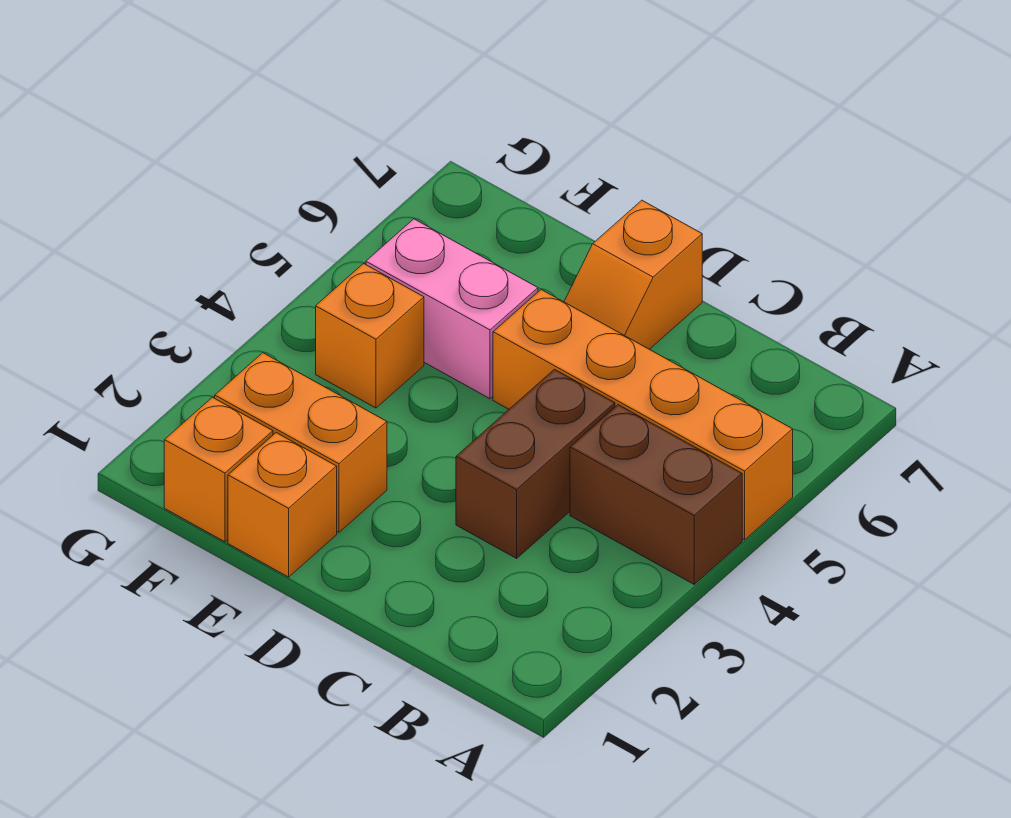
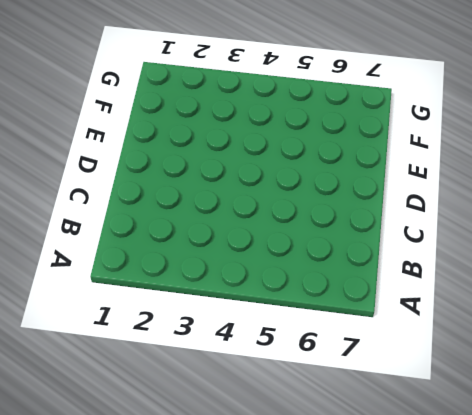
none -> brown brick A4:B4 level 1
none -> orange brick A5:D5 level 1

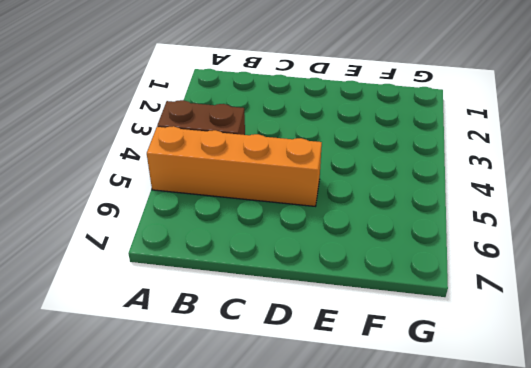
none -> brown brick C3:C4 level 1
none -> orange slope D6:D7 level 1 top 7

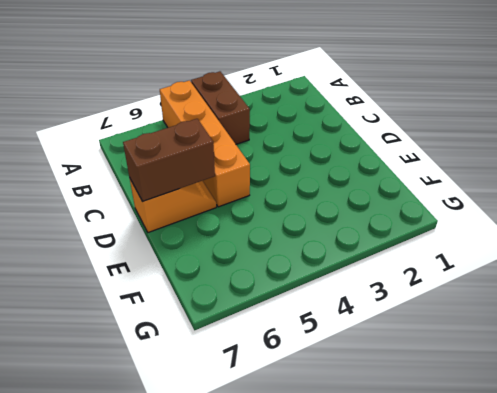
brown brick D6:D7 level 2 -> brown brick C3:C4 level 1
none -> orange brick E1 level 1
none -> orange brick E2:F2 level 1

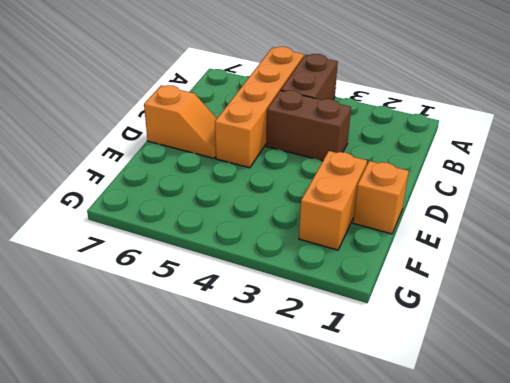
none -> pink brick E5:F5 level 1
none -> orange brick F1 level 1

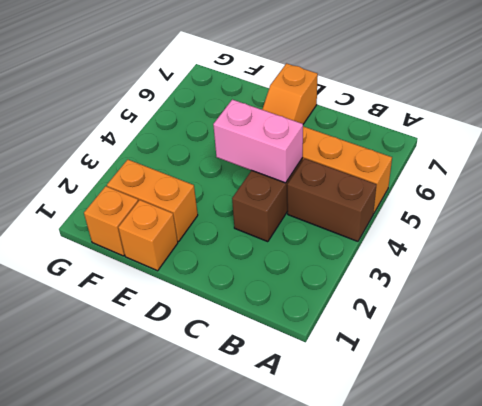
pink brick C4:D4 level 2 -> pink brick E5:F5 level 1
none -> orange brick F4 level 1

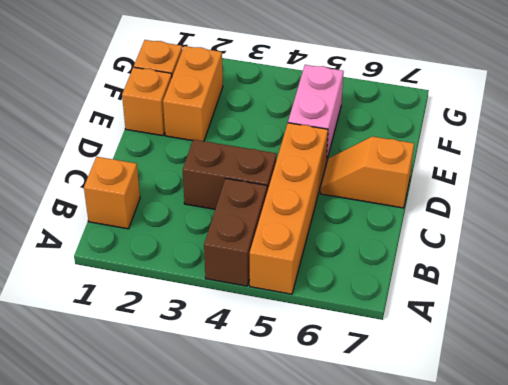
orange brick B1 level 1 -> orange brick F4 level 1

